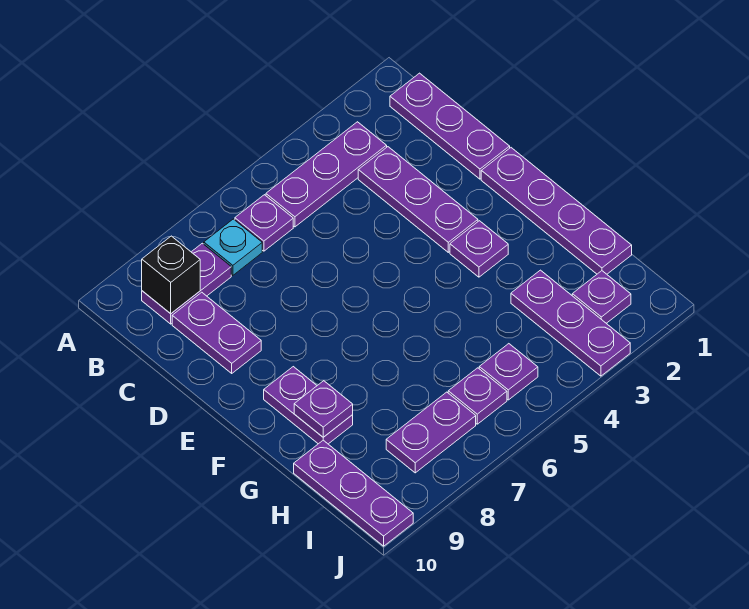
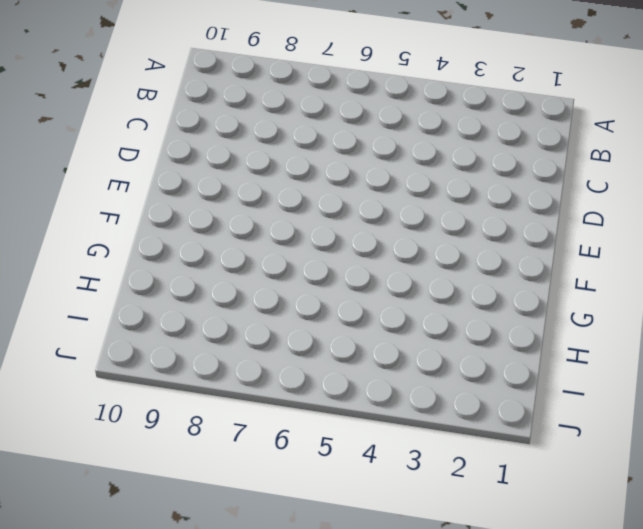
none -> purple plate B1:D1 level 1
none -> purple plate B3:B5 level 1
none -> purple plate B6 level 1

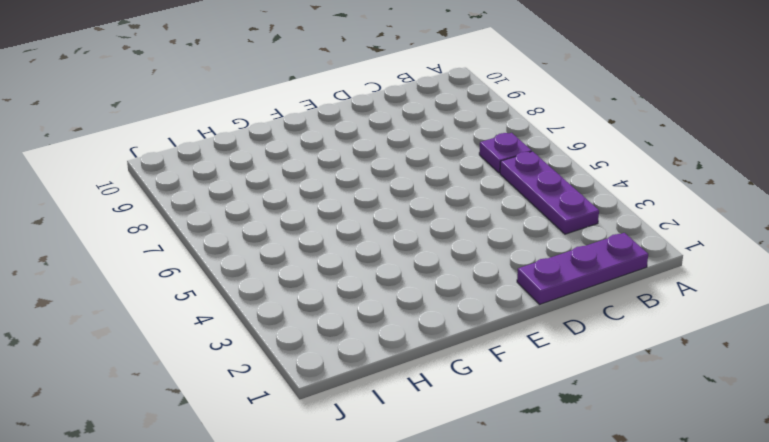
none -> cyan plate B7 level 1
none -> purple plate B8:B9 level 1
none -> purple plate C3:E3 level 1

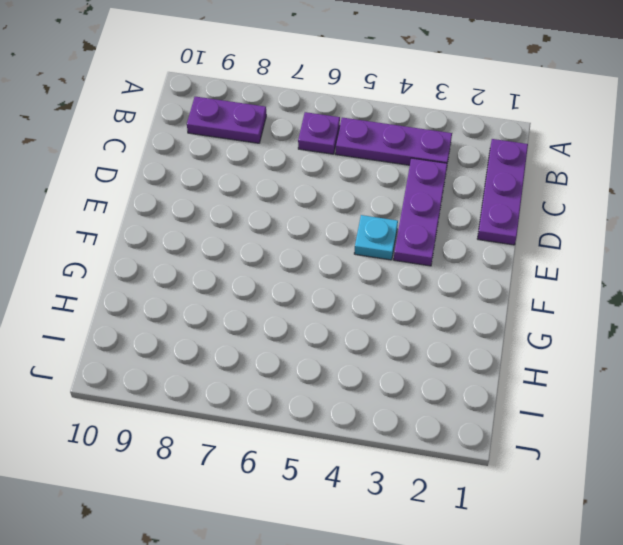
cyan plate E4 level 1 -> cyan plate B7 level 1
none -> purple plate C9:D9 level 1
none -> purple plate E1:H1 level 1
none -> purple plate F3 level 1

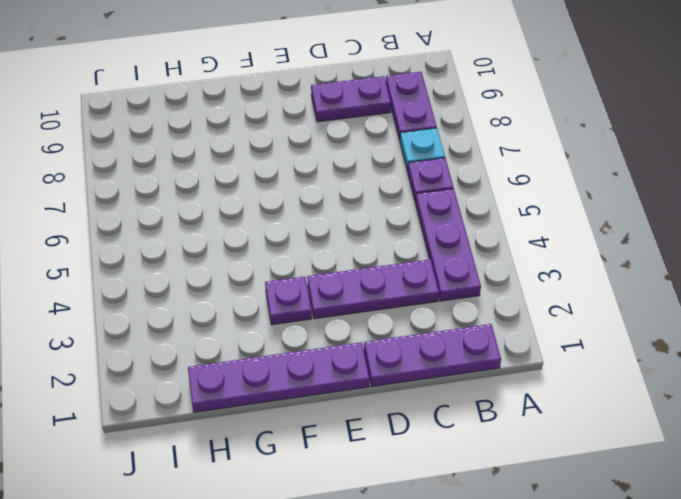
none -> purple plate F9:G9 level 1
none -> purple plate H3:J3 level 1
none -> purple plate H10:J10 level 1

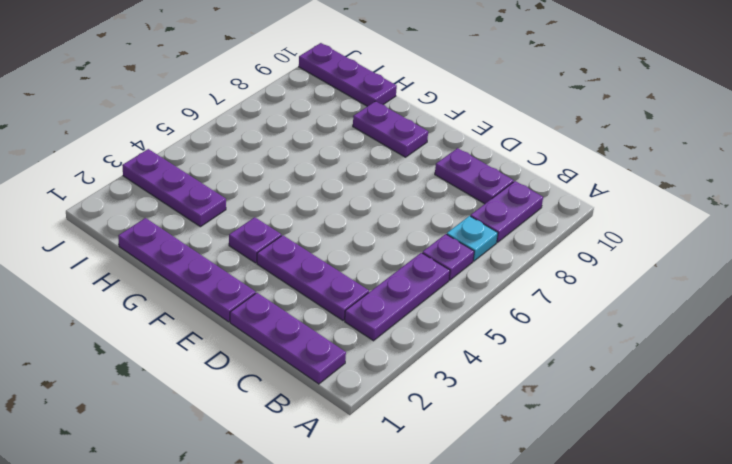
none -> purple plate I2 level 1
none -> purple plate I5 level 1
none -> purple plate I6 level 1

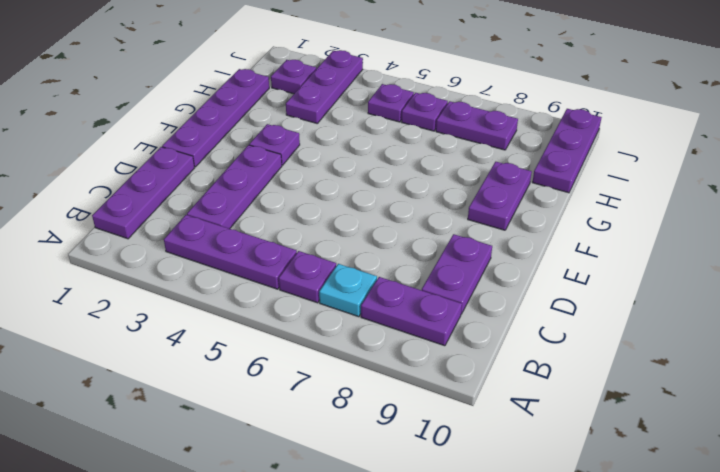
none -> black brick B9 level 2
none -> purple plate G9 level 2

